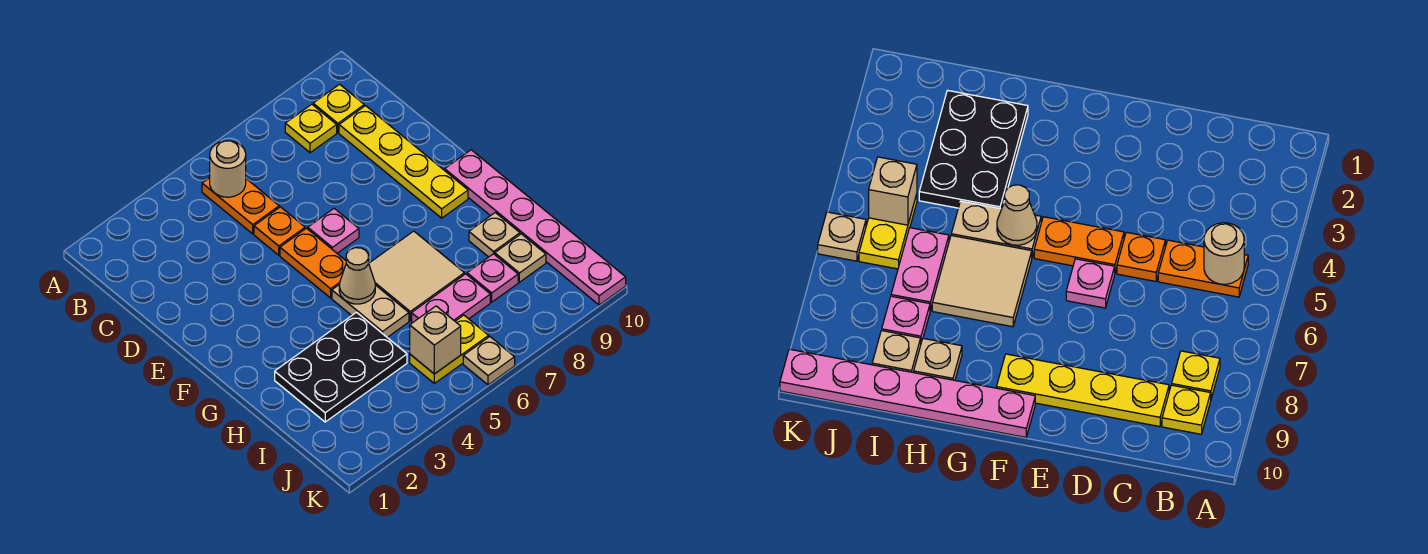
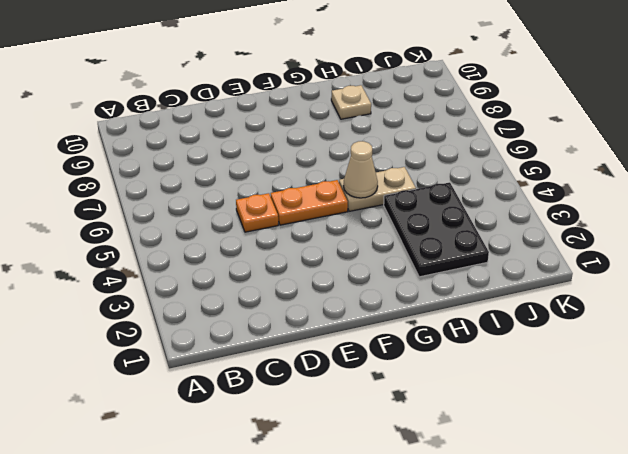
none -> orange plate B5:C5 level 1
none -> yellow plate B8 level 1
none -> yellow plate B9 level 1

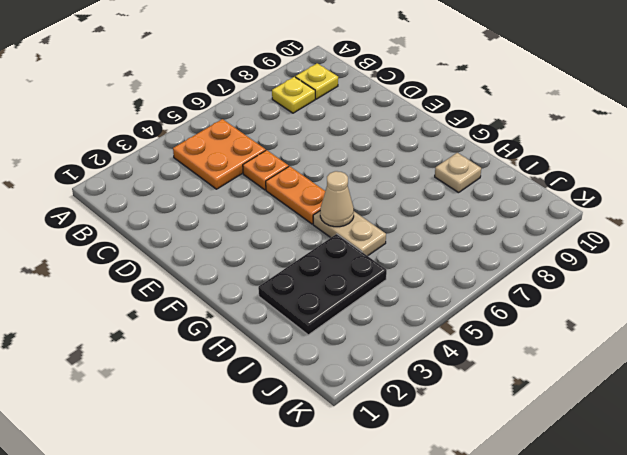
orange plate B4:C5 level 1 -> orange plate B5:C5 level 1
none -> yellow plate C9:F9 level 1
none -> pink plate E6 level 1
none -> pink plate F10:K10 level 1

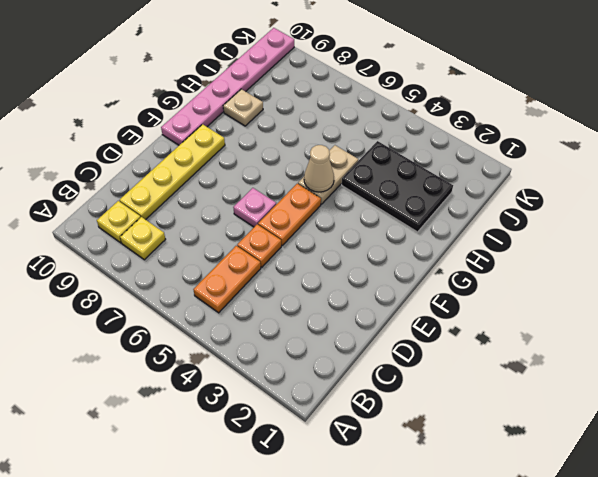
none -> tan tile G6:H7 level 1
none -> pink plate I6:I7 level 1
none -> pink plate I8 level 1

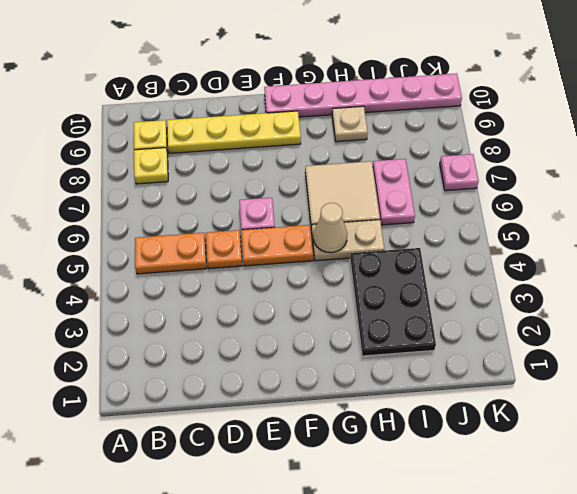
pink plate K7 level 1 -> pink plate I8 level 1
none -> tan plate I9 level 1
none -> yellow plate J5:J6 level 1
none -> tan plate K6 level 1

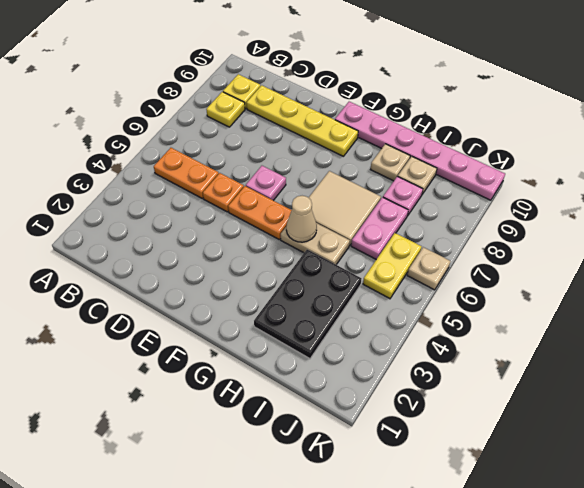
none -> tan round brick B5 level 2
none -> tan brick J5 level 2

